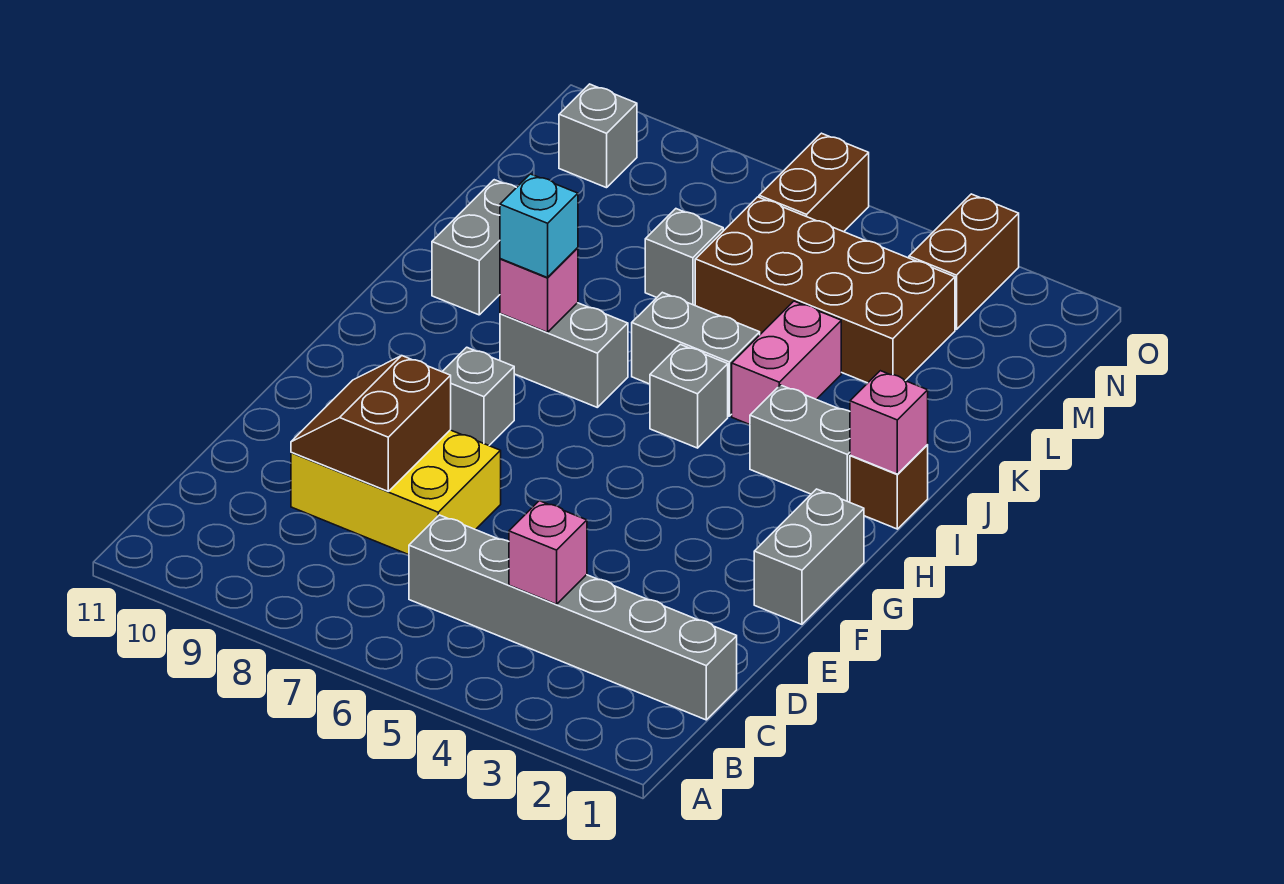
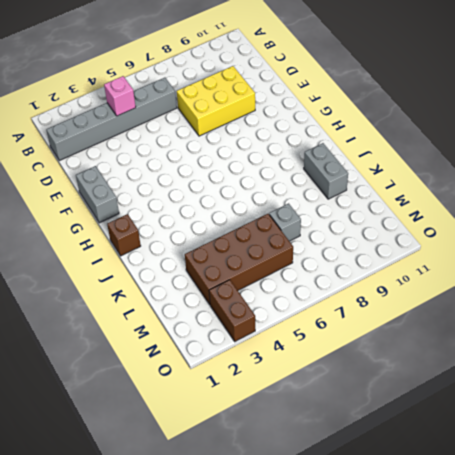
none -> grey brick G8 level 1
none -> grey brick I2:I3 level 1
none -> grey brick I5 level 1

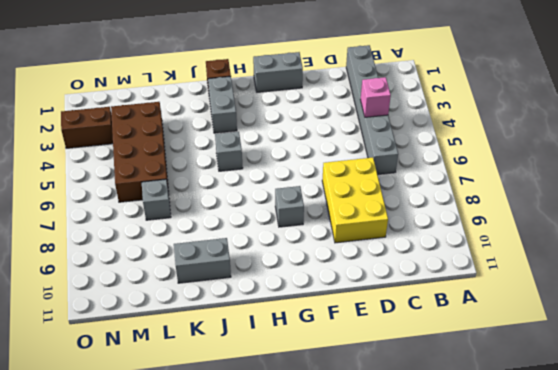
none -> grey brick I7:I8 level 1
none -> pink brick J4:K4 level 1
none -> grey brick J5:J6 level 1

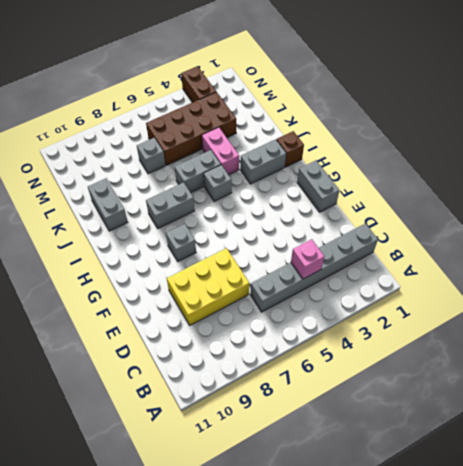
none -> brown brick N6:O6 level 1
none -> grey brick N10 level 1
none -> brown slope D8:E9 level 2 top 8

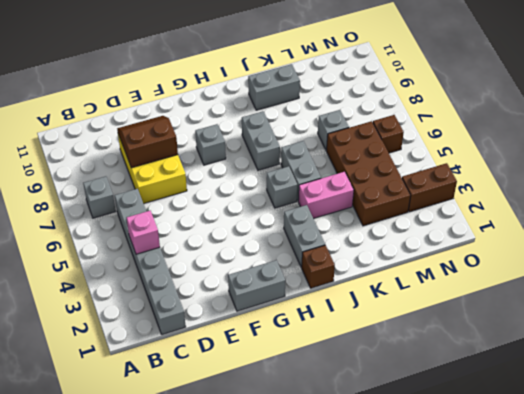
grey brick B7 level 1 -> grey brick N10 level 1
brown brick N6 level 1 -> brown brick N6:O6 level 1
none -> pink brick I1 level 2
none -> pink brick I8 level 2
none -> cyan brick I8 level 3

